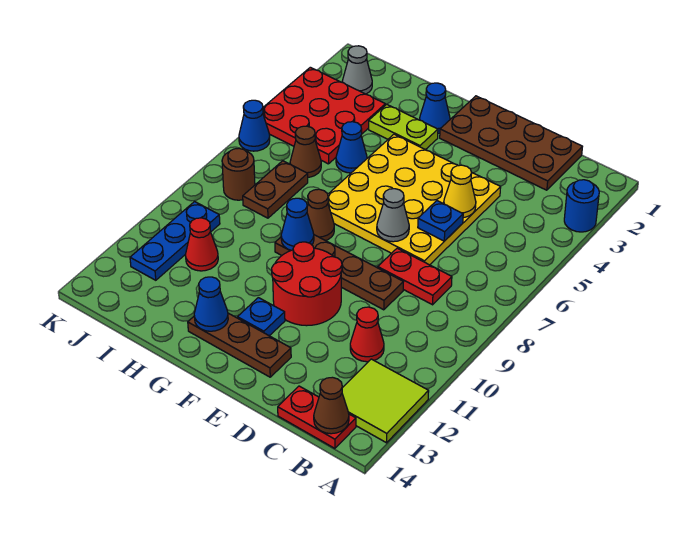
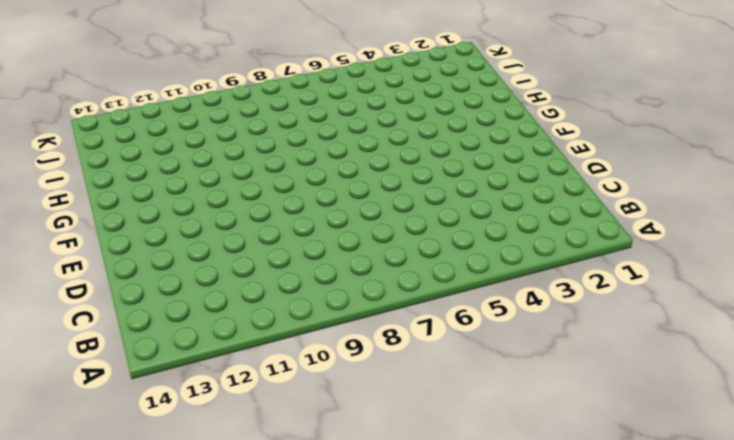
none -> blue round brick A3 level 1
none -> lime tile A12:B13 level 1
none -> red plate B14:C14 level 1

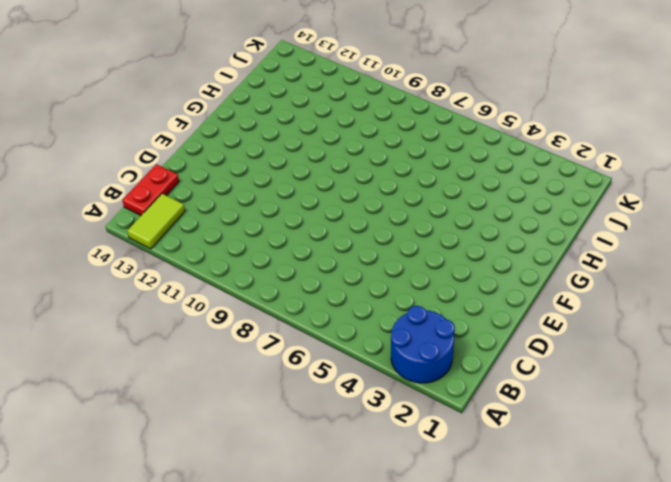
blue round brick A2:B3 level 1 -> blue round brick A3 level 1
lime tile A13:B13 level 1 -> lime tile A12:B13 level 1
none -> brown plate C1:F2 level 1
none -> red plate C8:D8 level 1
none -> red cone C11 level 1

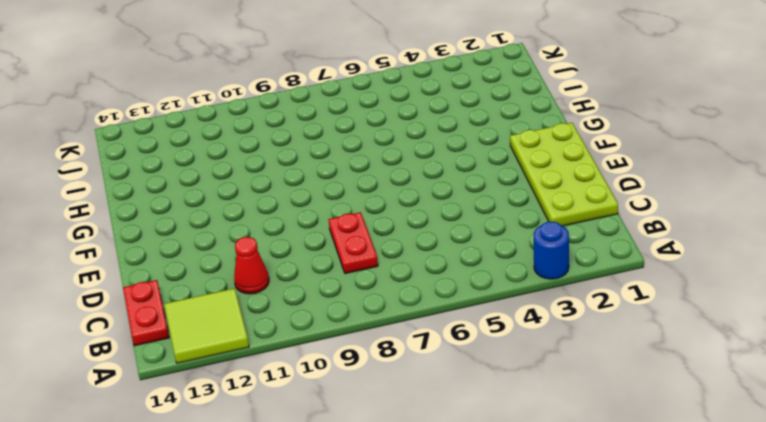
lime plate C1:F2 level 1 -> brown plate C1:F2 level 1
none -> yellow plate D4:G7 level 1
none -> brown plate D9:G9 level 1
none -> red round brick E10:F11 level 1

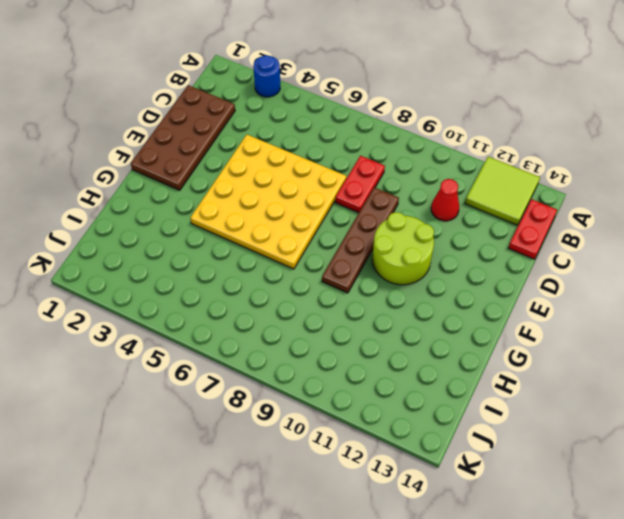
lime round brick E10:F11 level 1 -> red round brick E10:F11 level 1
none -> brown plate E13:G13 level 1
none -> blue plate F12 level 1
none -> blue cone G2 level 1

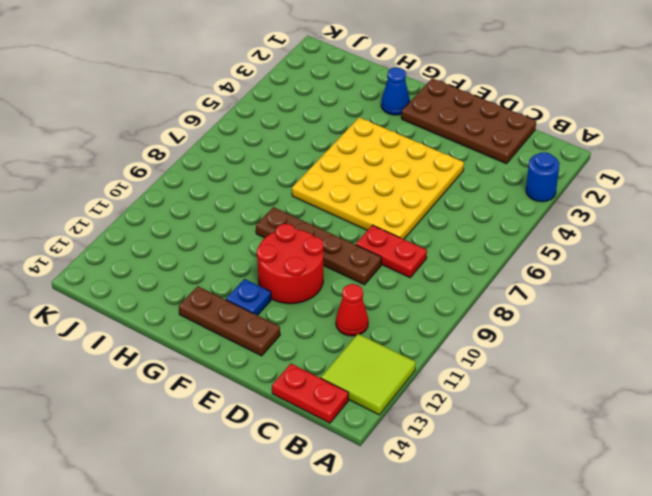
none -> lime plate G3:H3 level 1
none -> brown cone G8 level 1
none -> blue cone H5 level 1

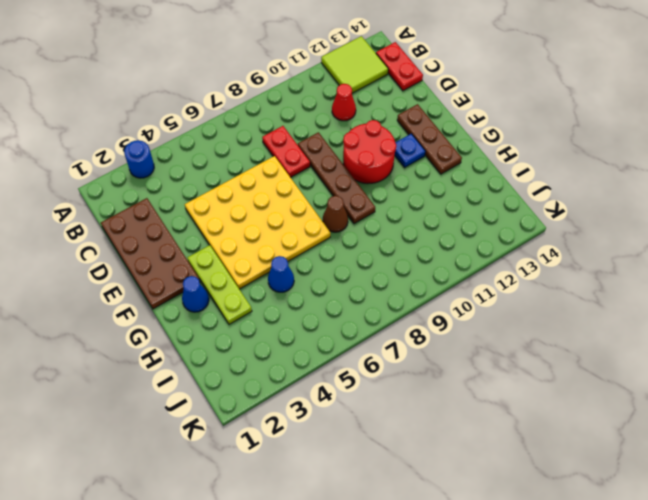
lime plate F3:H3 level 1 -> lime plate G3:H3 level 1
none -> red plate I3:K5 level 1
none -> brown cone I6 level 1
none -> brown plate I7:I8 level 1

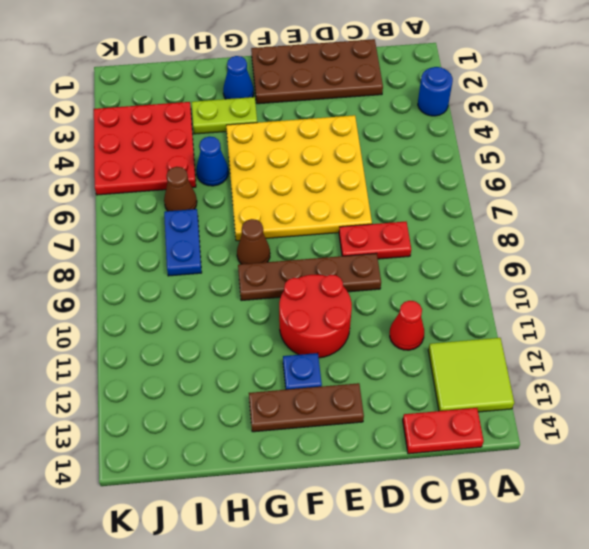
blue plate I7:I8 level 1 -> brown plate I7:I8 level 1
none -> red cone I11 level 1
none -> grey cone J2 level 1
none -> brown round brick J8 level 1

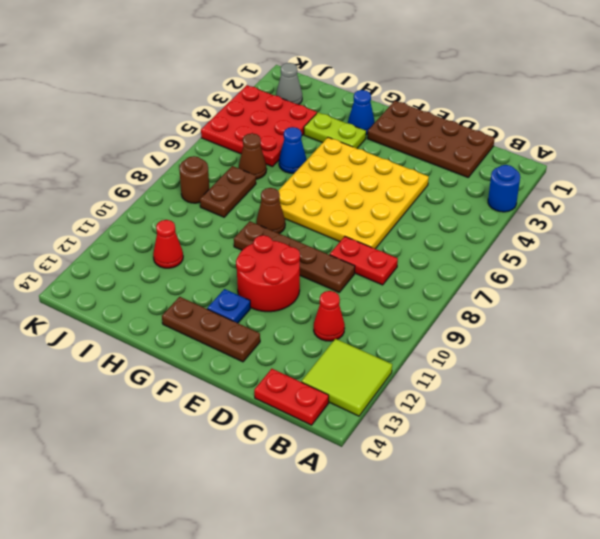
none -> blue plate J10:J12 level 1
none -> blue cone K6 level 1
none -> brown cone B14 level 2

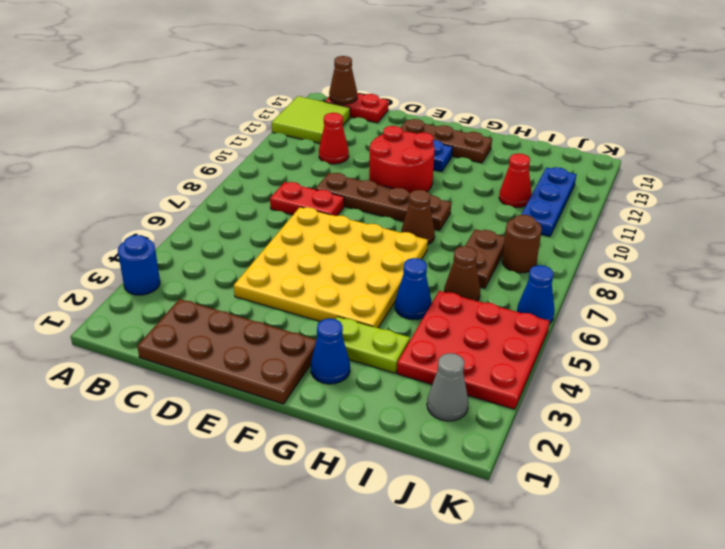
none -> yellow cone D5 level 2
none -> blue plate D6 level 2
none -> grey cone E7 level 2

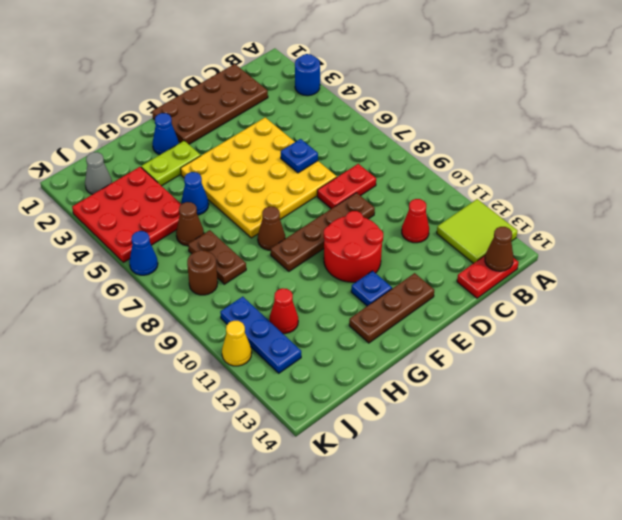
yellow cone K11 level 1 -> yellow cone D5 level 2
none -> grey cone E7 level 2
none -> blue cone G9 level 2
none -> blue cone G13 level 2

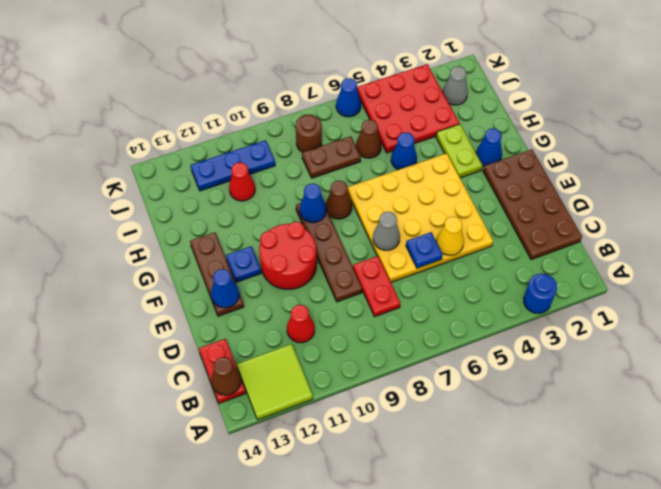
blue cone E13 level 2 -> blue cone G13 level 2

